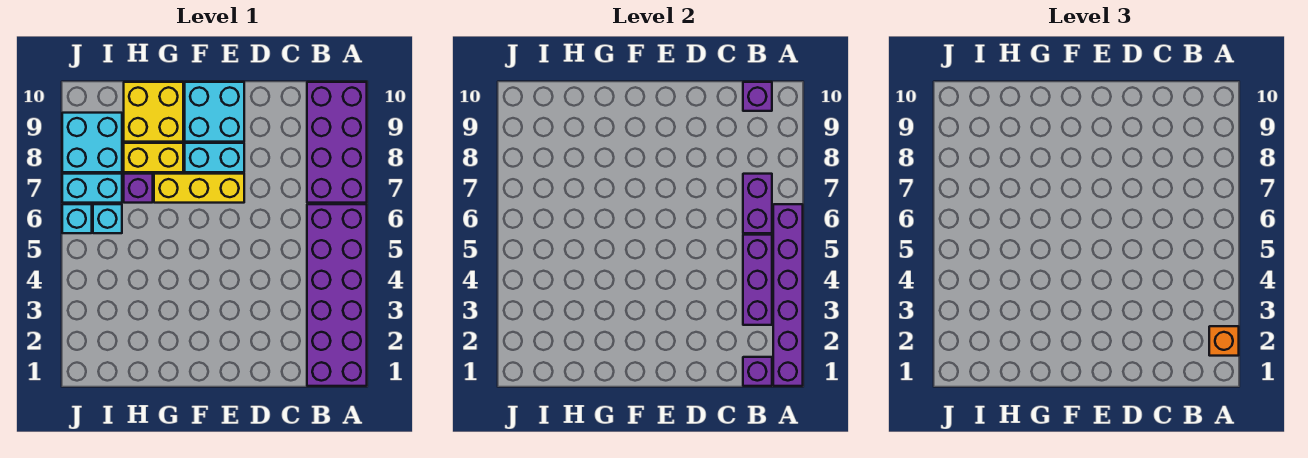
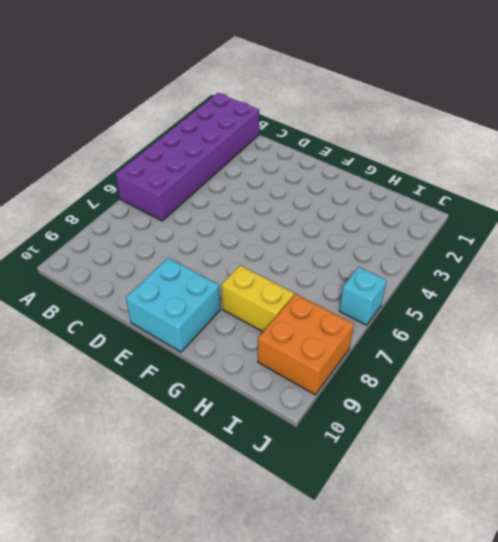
orange brick I8:J9 level 1 -> cyan brick I8:J9 level 1
none -> purple brick A7:B10 level 1
none -> yellow brick E7:G7 level 1
none -> cyan brick E8:F8 level 1

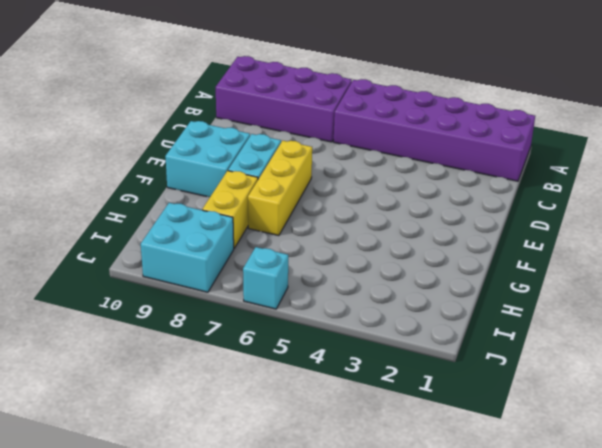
none -> yellow brick G9:H10 level 1
none -> purple brick H7 level 1
none -> cyan brick I6 level 1

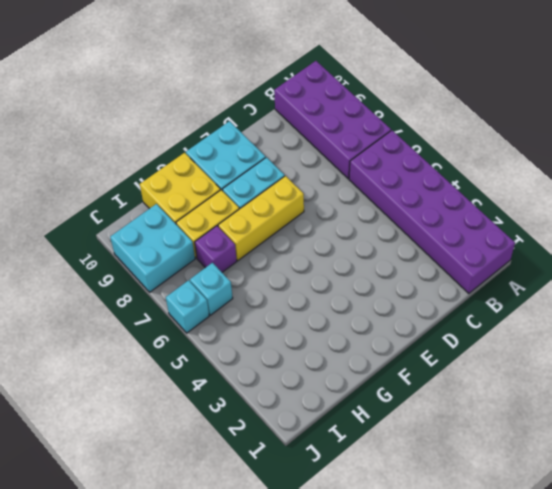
none -> cyan brick I7:J7 level 1
none -> purple brick A1:A6 level 2
none -> purple brick B1 level 2

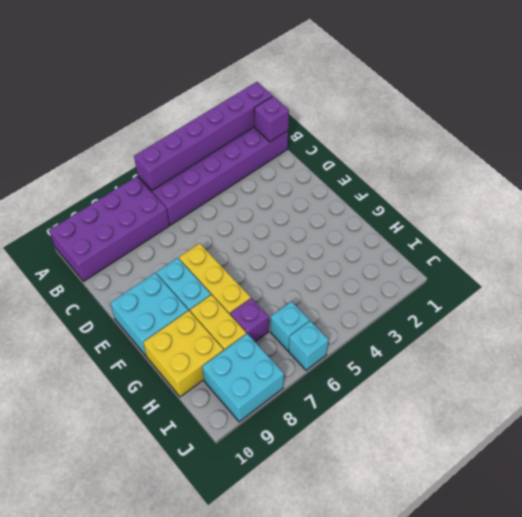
none -> cyan brick I7:J7 level 1
none -> purple brick B3:B5 level 2
none -> purple brick B6:B7 level 2

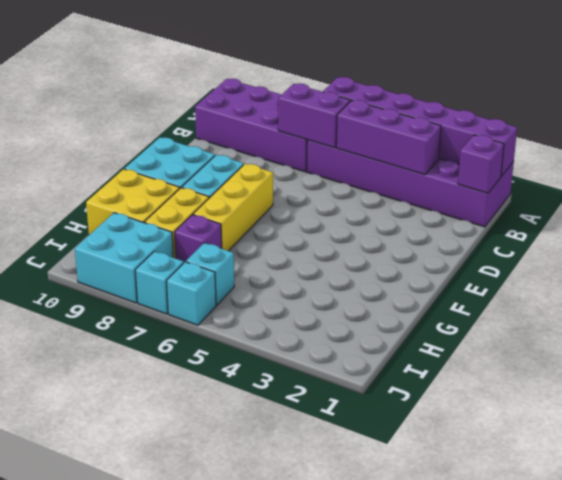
cyan brick J7 level 1 -> cyan brick I7:J7 level 1
none -> purple brick B10 level 2
none -> orange brick A2 level 3

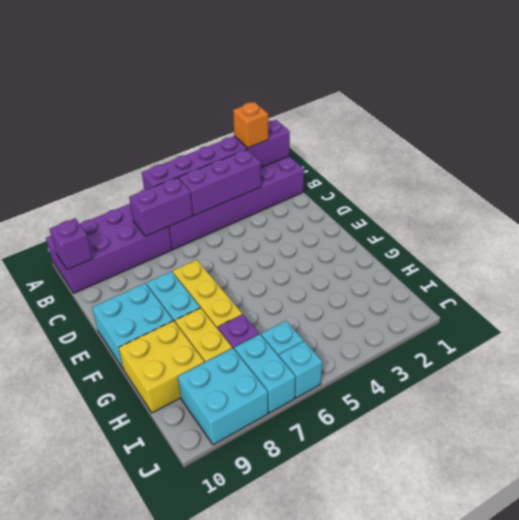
none -> purple brick B1 level 2

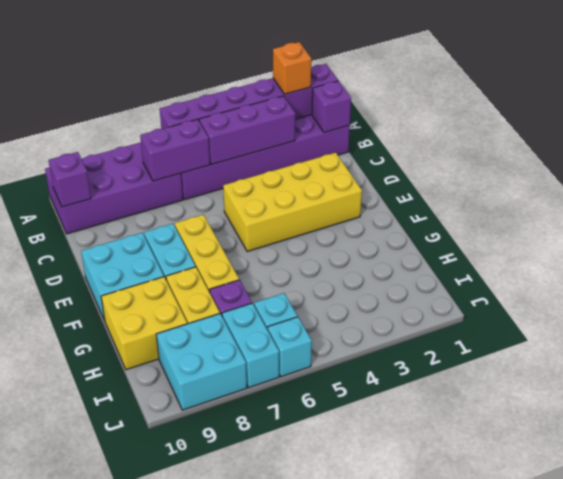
yellow brick D2:E5 level 1 -> none

